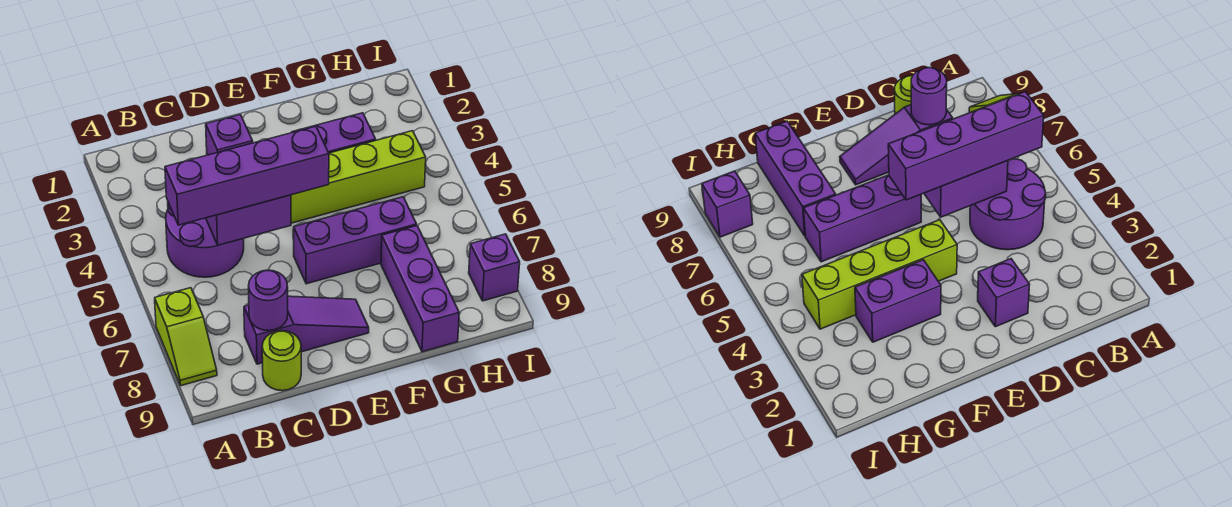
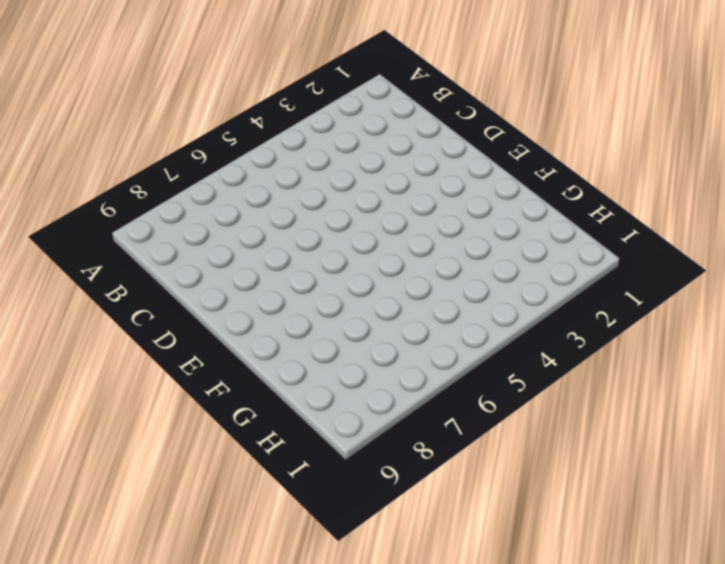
none -> lime slope A7:A8 level 1 top 7
none -> purple round brick B4:C5 level 1
none -> purple slope C8:E8 level 1 top C

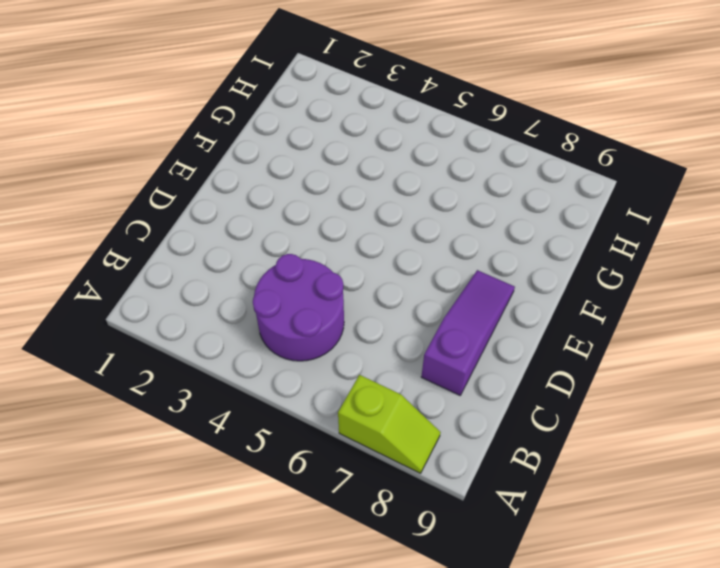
none -> lime round brick C9 level 1
none -> purple brick D2 level 1
none -> lime brick E4:H4 level 1

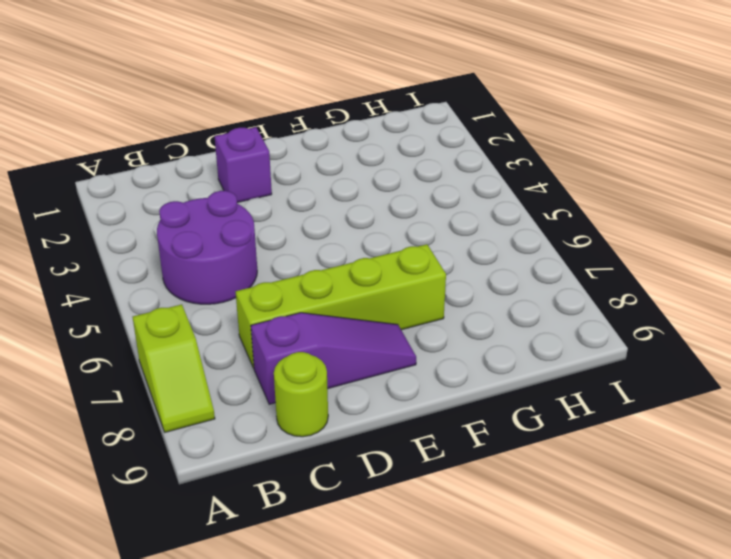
lime brick C7:F7 level 1 -> lime brick E4:H4 level 1
none -> purple brick E6:G6 level 1
none -> purple brick F3:G3 level 1
none -> purple brick G7:G9 level 1

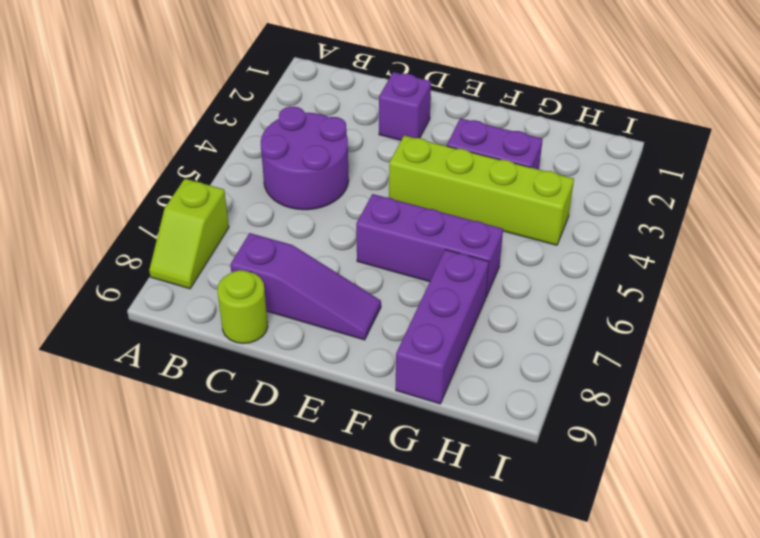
none -> purple brick I8 level 1
none -> purple brick C5:D5 level 2
none -> purple round brick C8 level 2

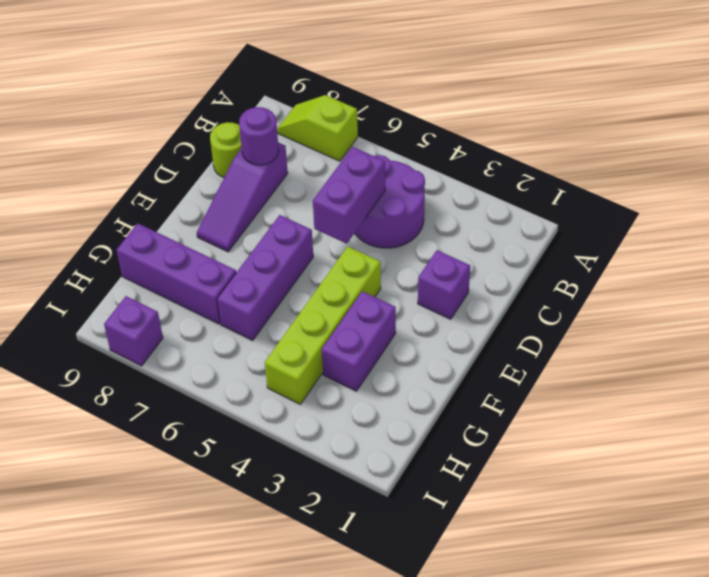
none -> purple brick B5:E5 level 3

